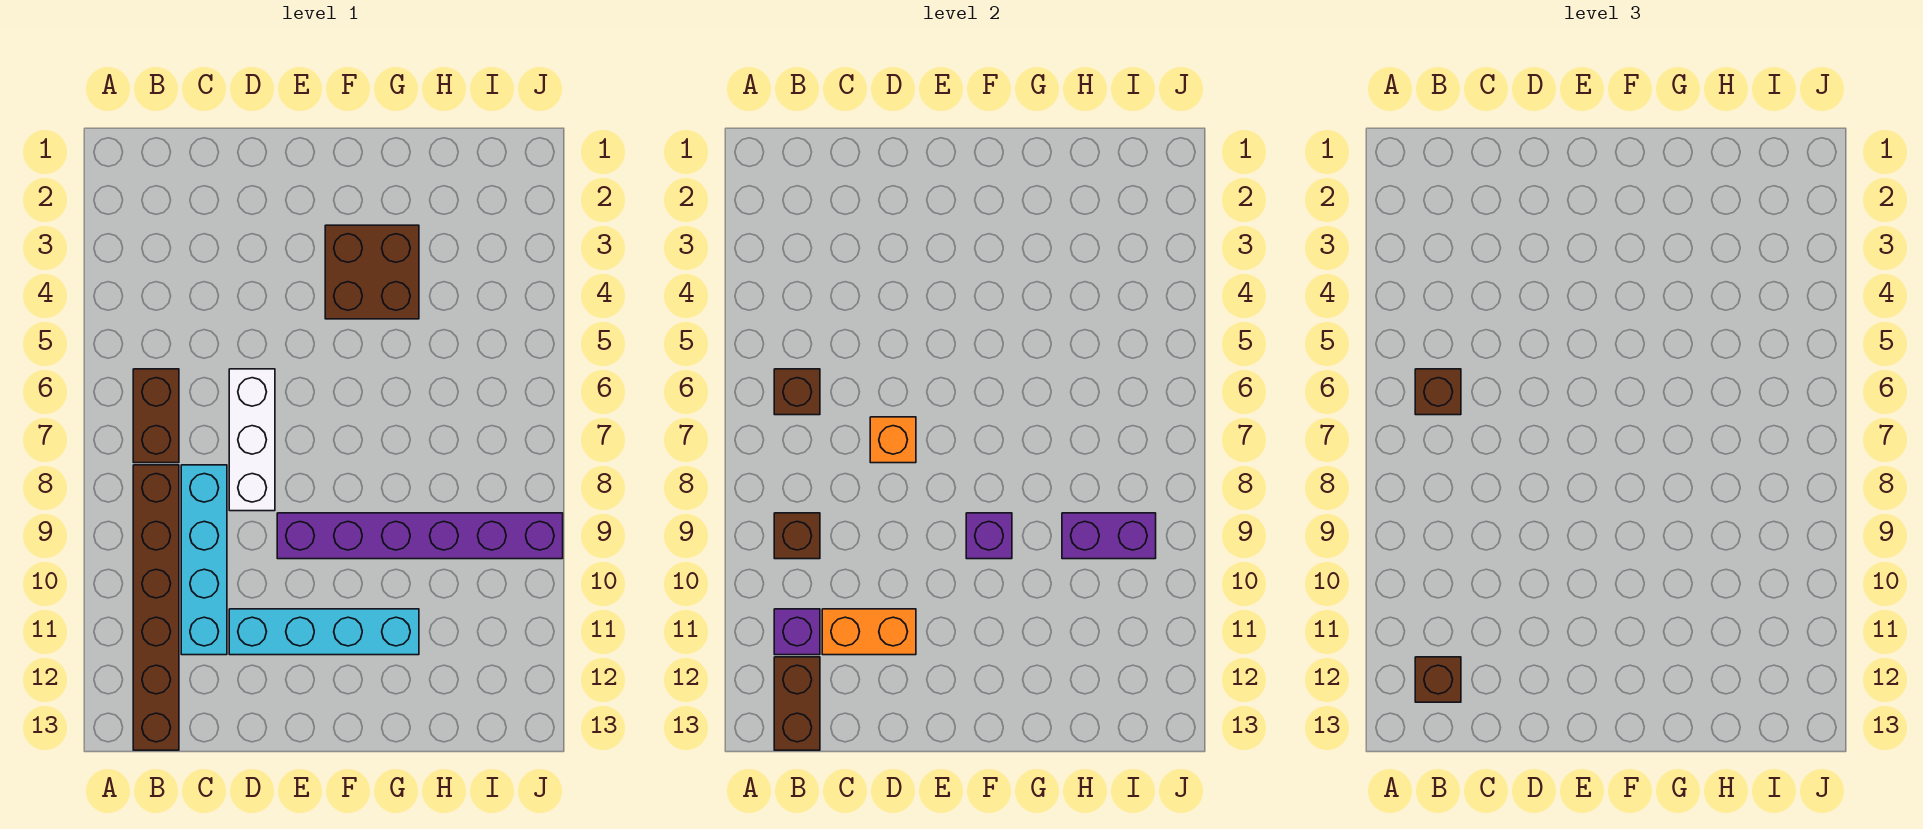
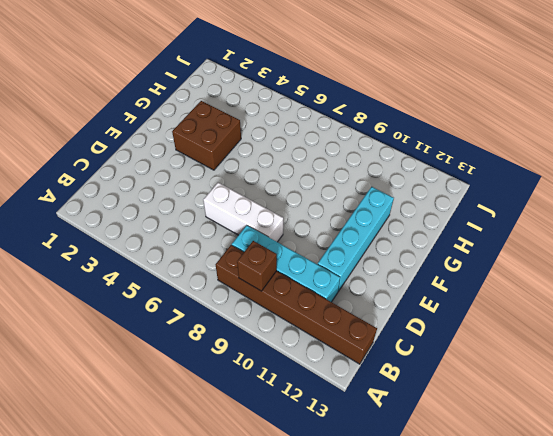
none -> brown brick B6:B7 level 1
none -> purple brick E9:J9 level 1
none -> brown brick B6 level 2

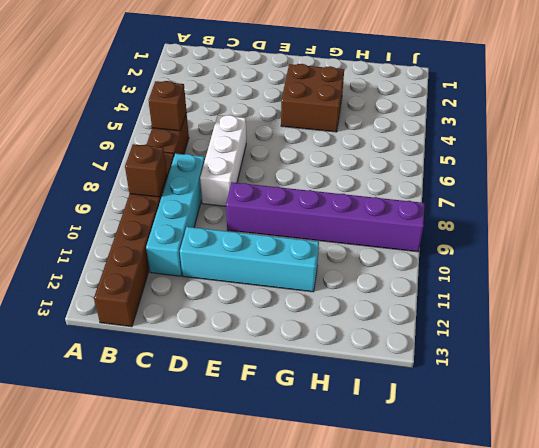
none -> purple brick B11 level 2
none -> brown brick B12:B13 level 2
none -> orange brick C11:D11 level 2

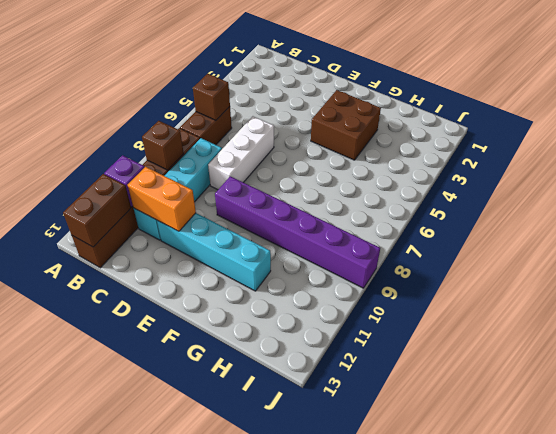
none -> orange brick D7 level 2
none -> purple brick F9 level 2
none -> purple brick H9:I9 level 2

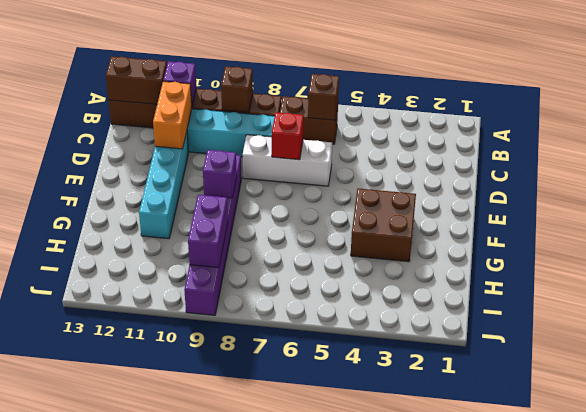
red brick D7 level 2 -> orange brick D7 level 2
none -> brown brick B6 level 3
none -> brown brick B12 level 3

